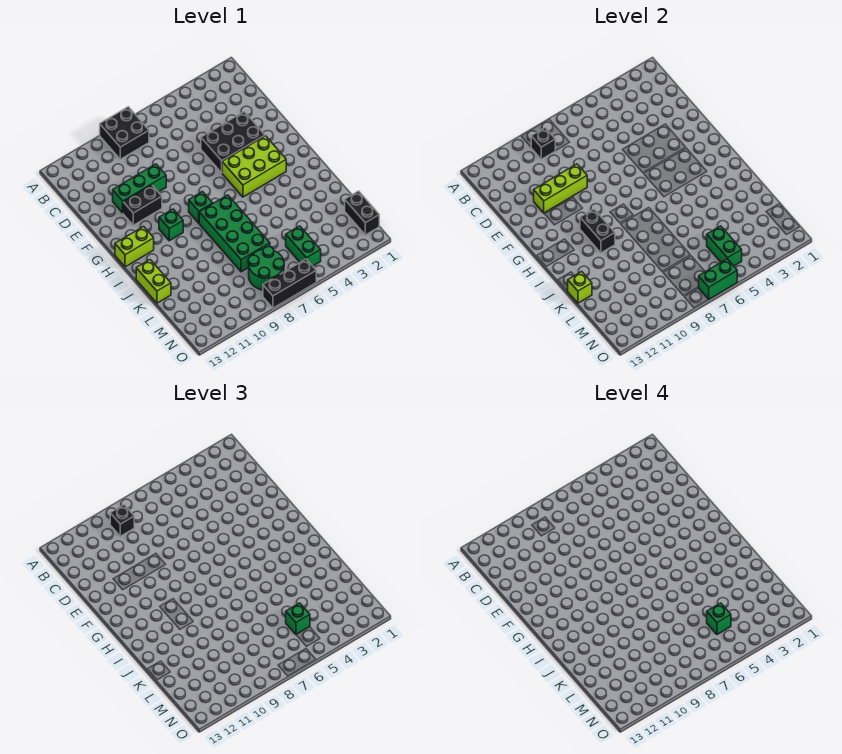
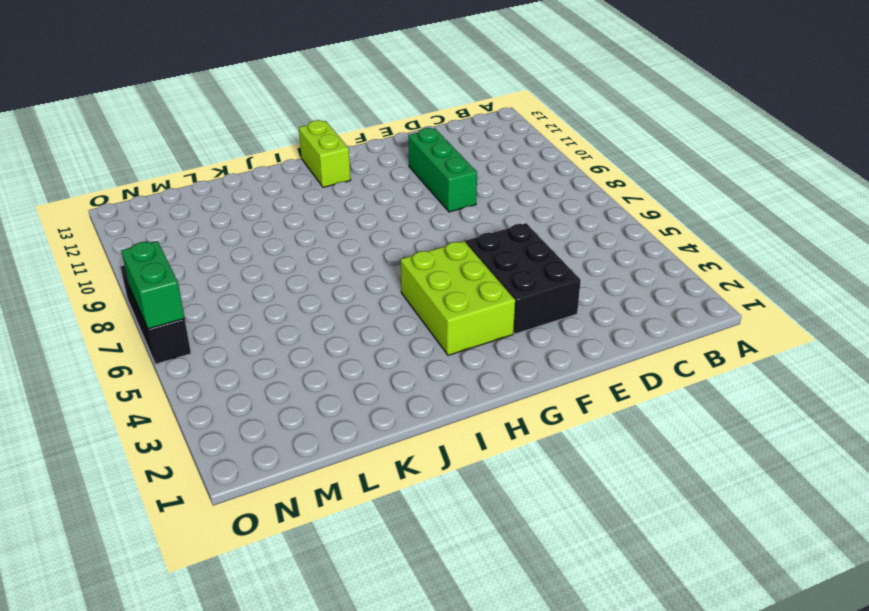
none -> black brick A8:B9 level 1
none -> black brick F10:F11 level 1
none -> green brick H8 level 1

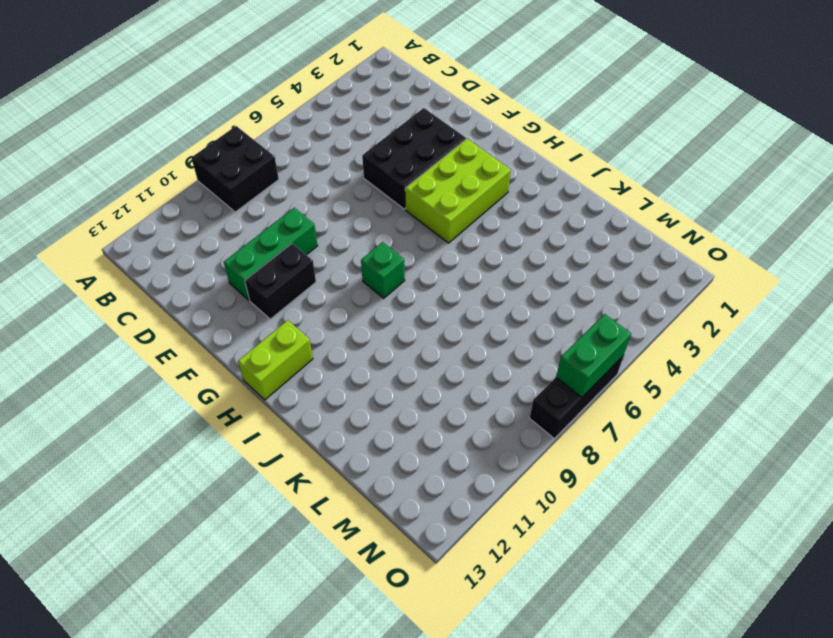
none -> green brick H10 level 1
none -> green brick I7:L8 level 1
none -> lime brick J13:K13 level 1

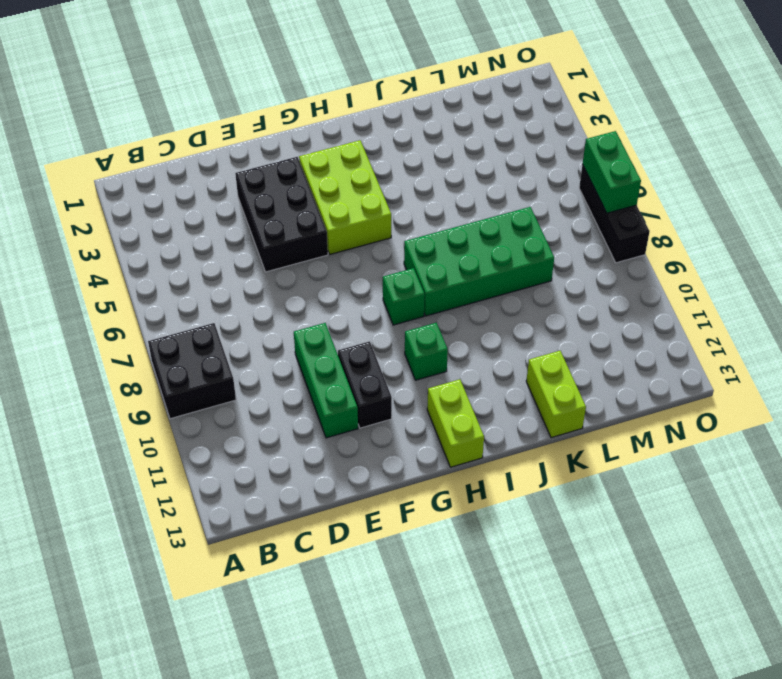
lime brick K12:K13 level 1 -> lime brick J13:K13 level 1
none -> black brick M1:N1 level 1
none -> green brick M5:N5 level 1
none -> green round brick M7:N8 level 1

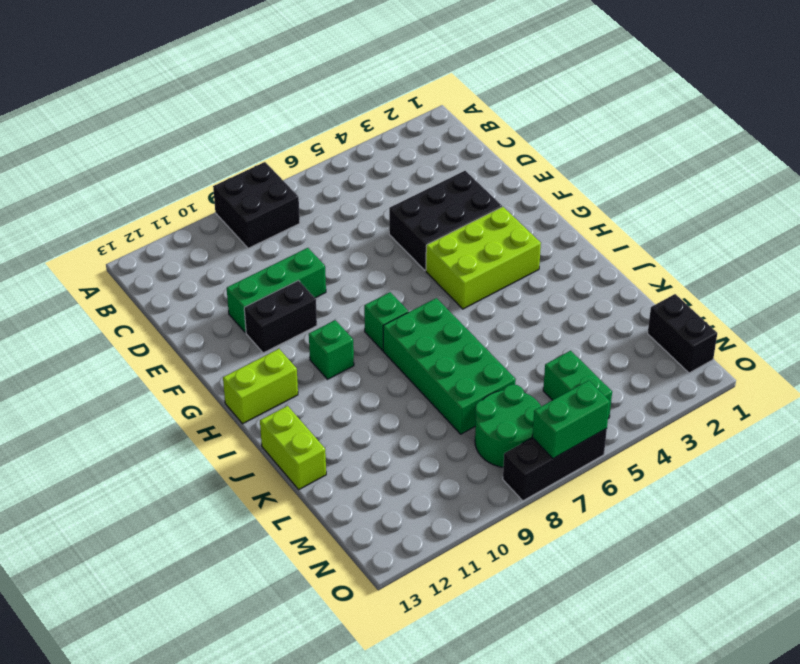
none -> black brick B9 level 2
none -> lime brick E9:E11 level 2
none -> black brick H10:I10 level 2

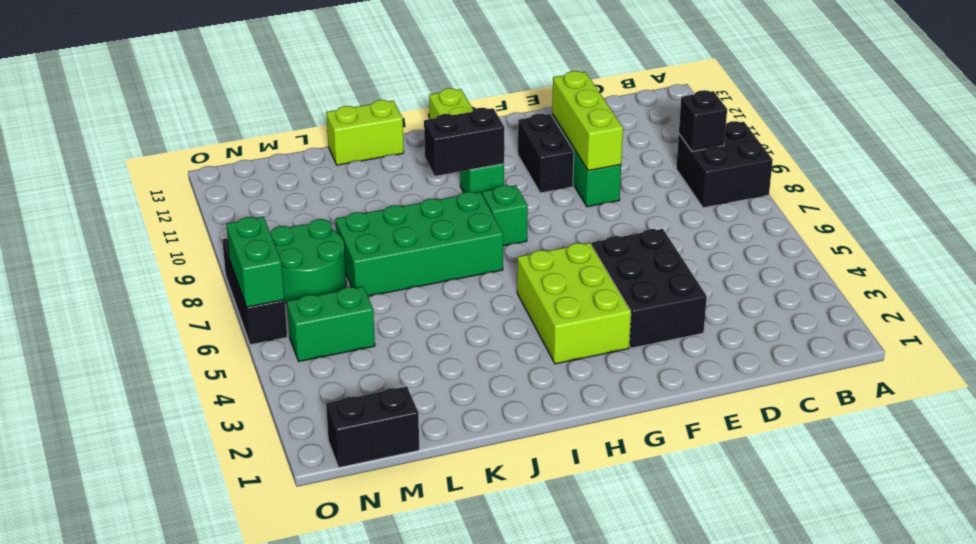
none -> lime brick K13 level 2
none -> green brick M5:N5 level 2
none -> black brick B9 level 3

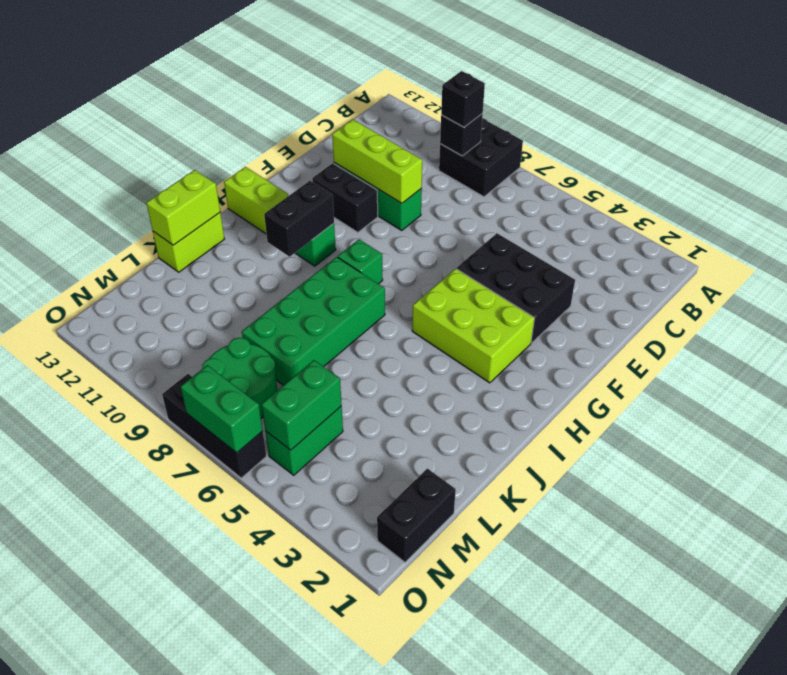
lime brick J13:K13 level 2 -> lime brick K13 level 2
none -> green brick M5 level 3
none -> green brick M5 level 4

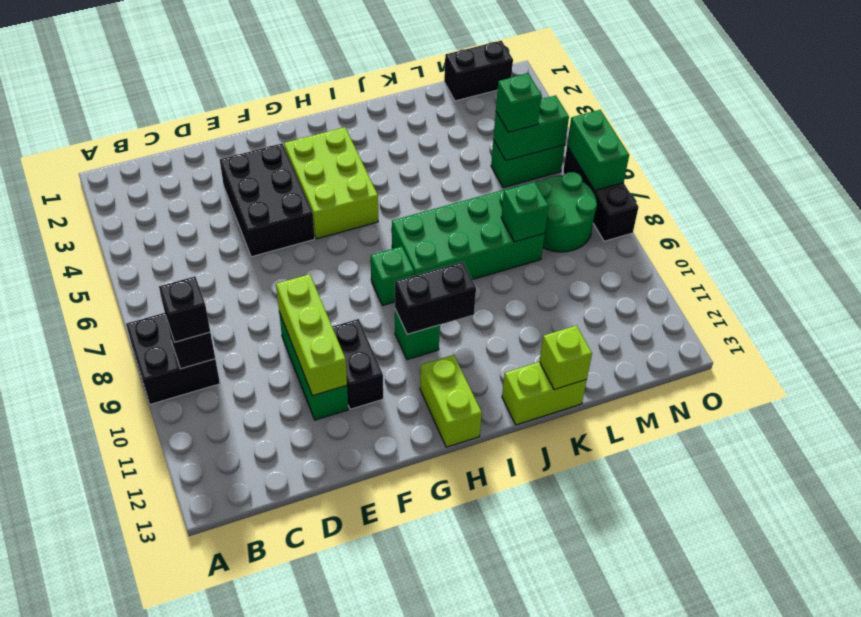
green brick L8 level 2 -> green brick M5 level 4

